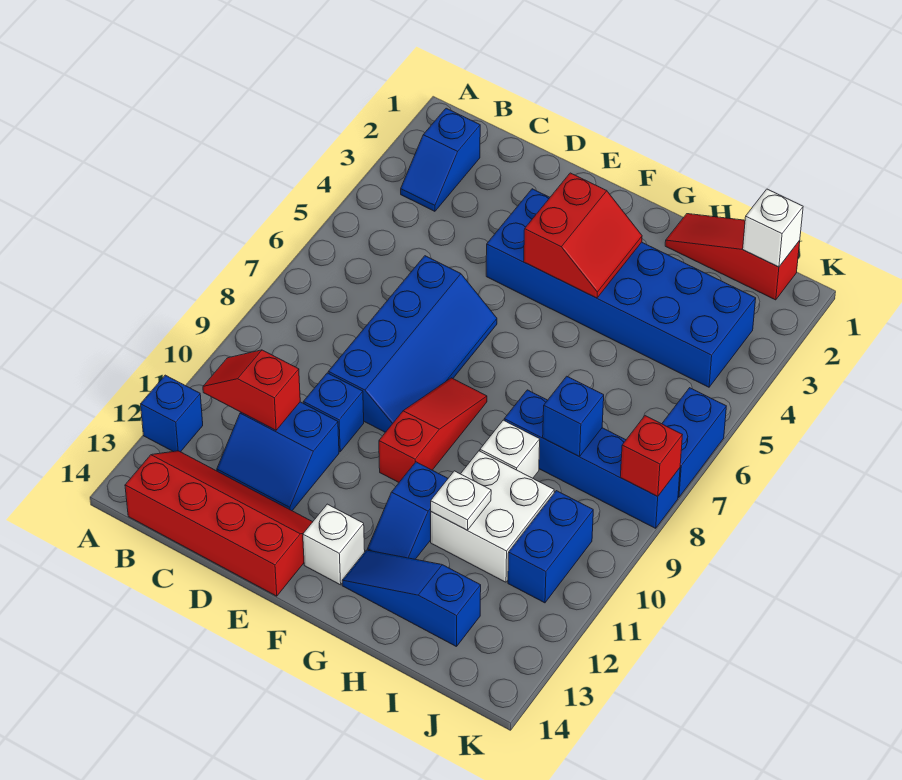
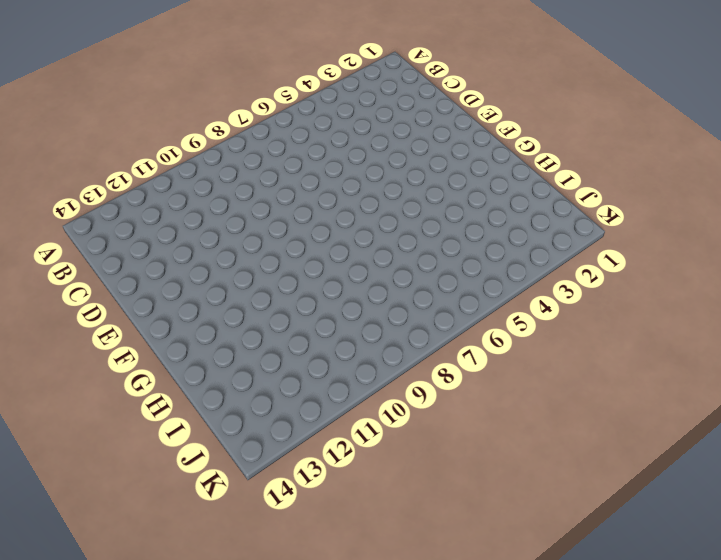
none -> blue brick A12 level 1
none -> blue slope B2:B3 level 1 top 2
none -> red slope B13:E14 level 1 top 14

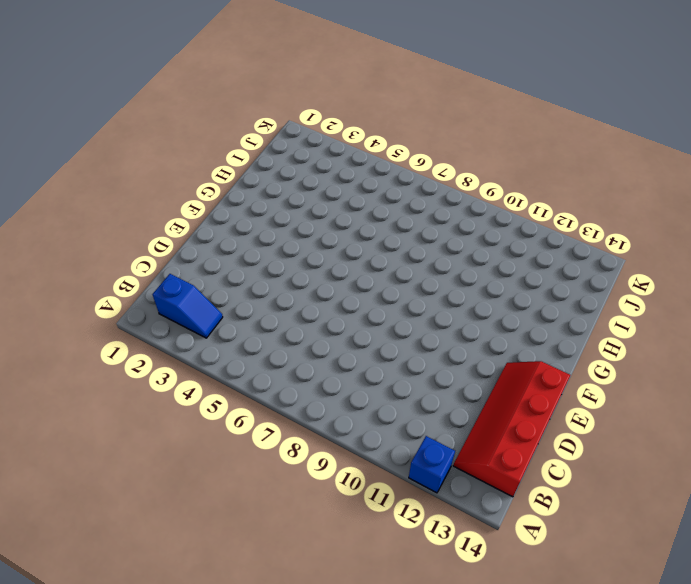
none -> blue slope C11:D12 level 1 top 11
none -> blue slope D6:E9 level 1 top D
none -> blue brick D10 level 1

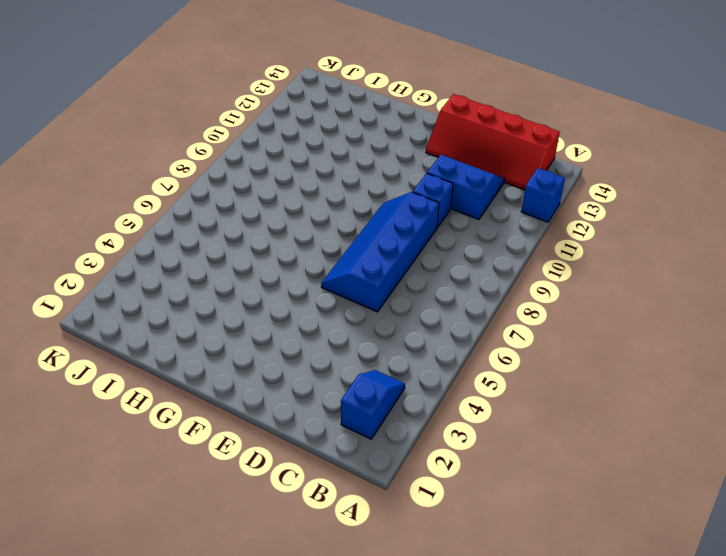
none -> blue brick E3:J4 level 1
none -> red slope F8:F10 level 1 top 10
none -> white brick F13 level 1

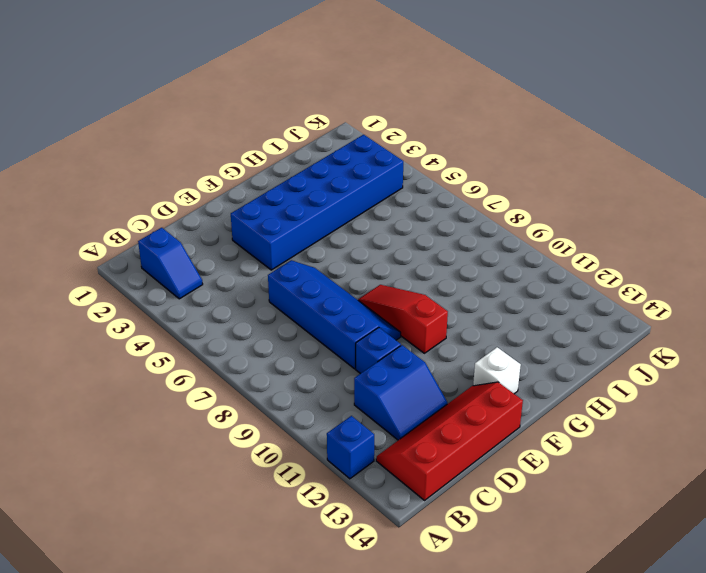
none -> blue slope G11:G12 level 1 top 11
none -> blue slope G13:I13 level 1 top I
none -> red slope H1:J1 level 1 top J

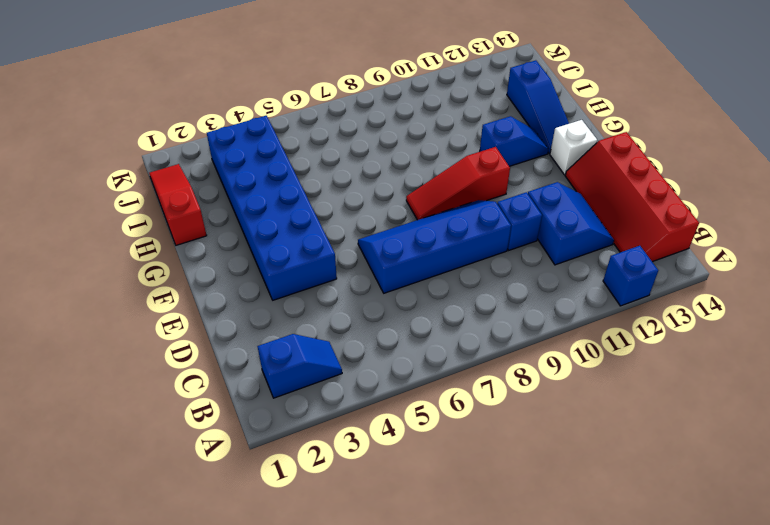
red slope H1:J1 level 1 top H -> red slope H1:J1 level 1 top J
none -> blue brick H8:K8 level 1
none -> white brick H9 level 1
none -> white brick H10:I11 level 1

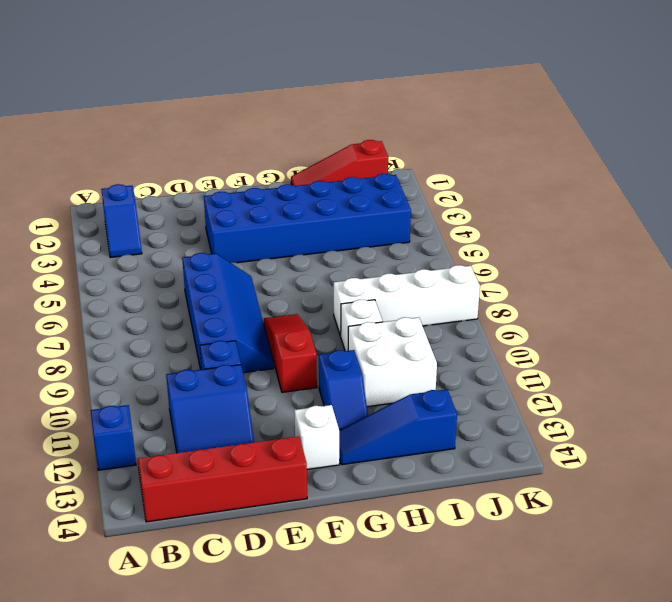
white brick H8:K8 level 1 -> blue brick H8:K8 level 1
none -> blue brick J10:J11 level 1
none -> blue brick K6:K7 level 1
none -> red slope B11:C11 level 2 top C

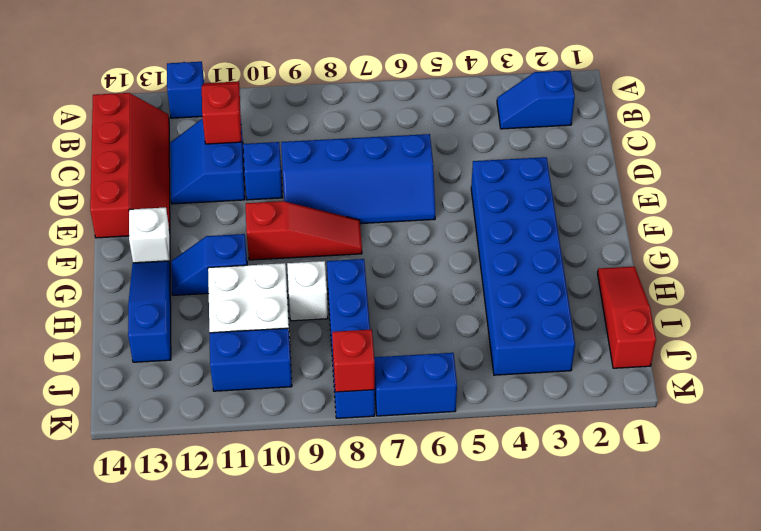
none -> red slope F3:G4 level 2 top F
none -> white plate H11 level 2
none -> blue brick I8 level 2

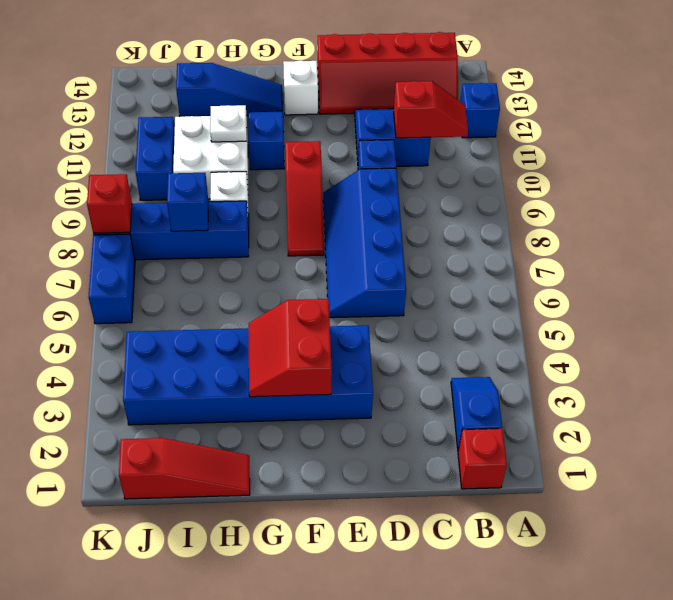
red brick B1 level 1 -> none
none -> white brick J1 level 2

